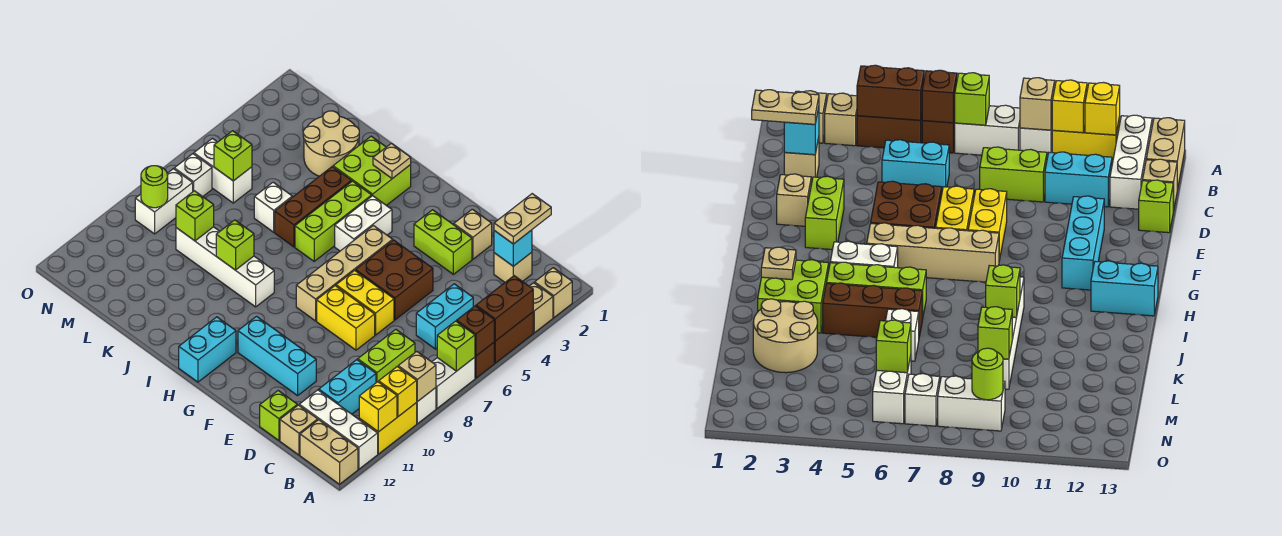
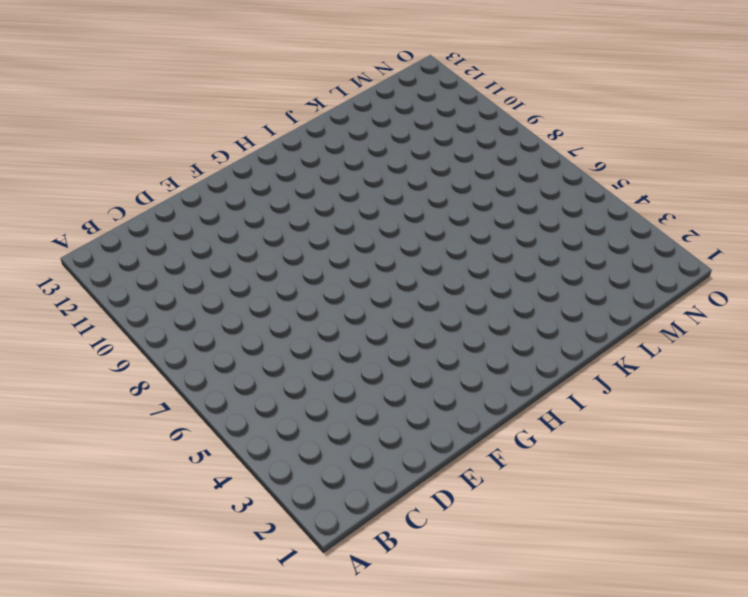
none -> tan brick A2 level 1
none -> tan brick A3 level 1
none -> brown brick A4:A5 level 1
none -> brown brick A6 level 1

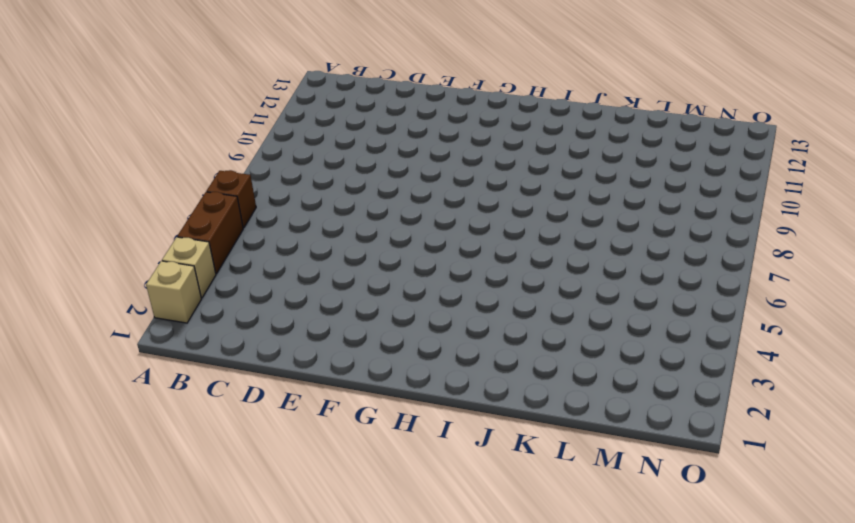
none -> white brick A7:A8 level 1
none -> white brick A9 level 1
none -> yellow brick A10:A11 level 1
none -> white brick A12:C12 level 1

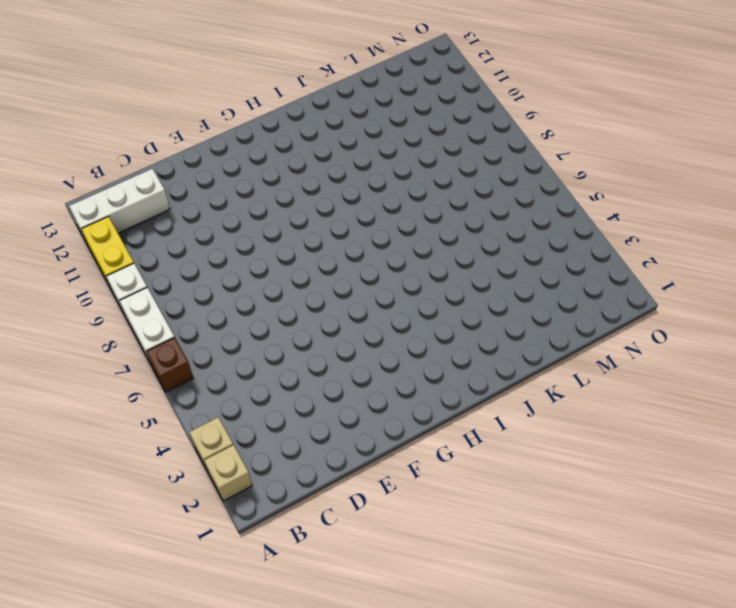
none -> brown brick A4:A5 level 1
none -> tan brick A13:B13 level 1
none -> tan brick C2 level 1
none -> cyan brick C5:C6 level 1

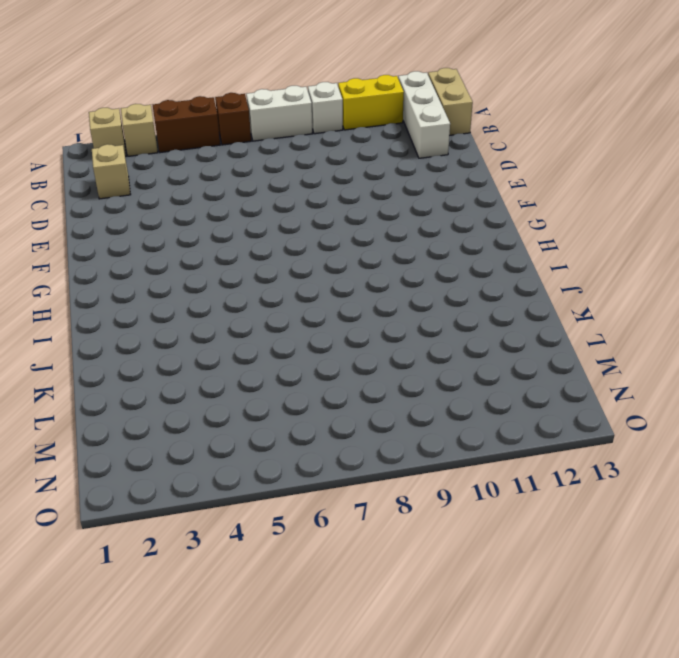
none -> cyan brick C5:C6 level 1
none -> lime brick C8:C9 level 1
none -> cyan brick C10:C11 level 1
none -> tan brick C13 level 1

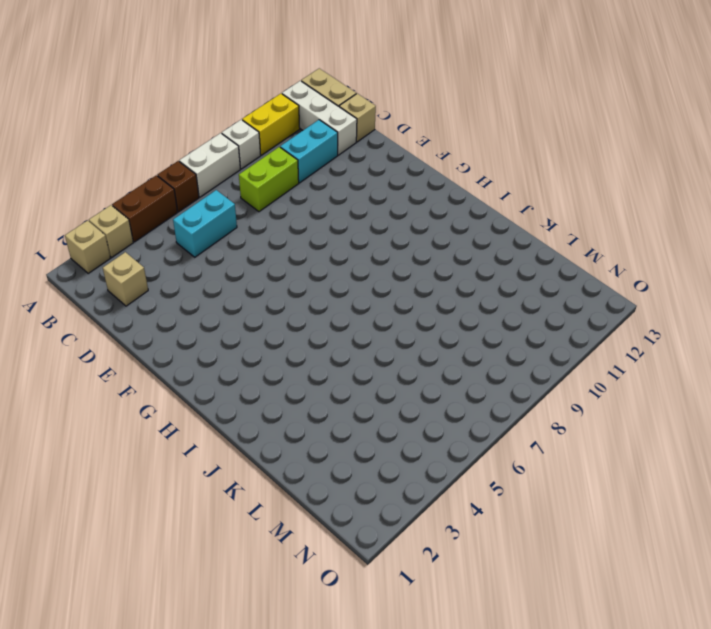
none -> lime brick D13 level 1
none -> tan brick E2 level 1
none -> lime brick E3:F3 level 1
none -> brown brick E5:F6 level 1

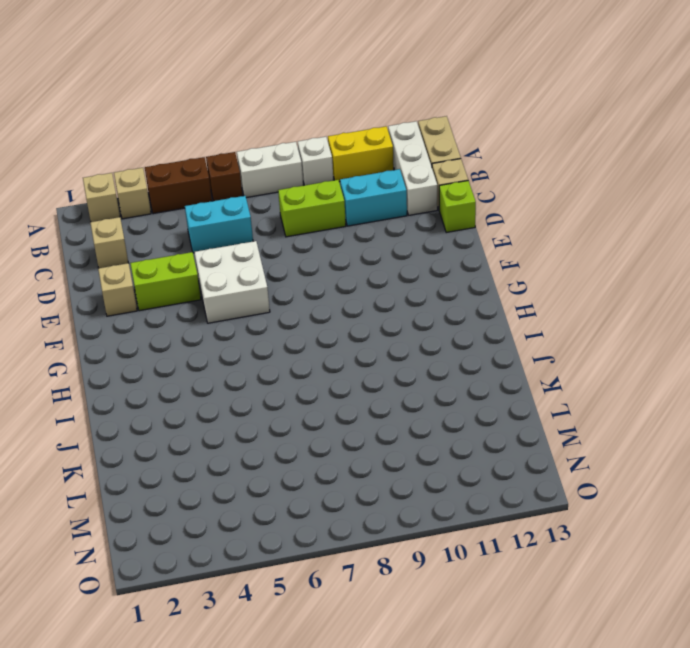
lime brick E3:E4 level 1 -> lime brick E3:F3 level 1
white brick E5:F6 level 1 -> brown brick E5:F6 level 1
none -> yellow brick E7:F7 level 1
none -> yellow brick E8:F8 level 1
none -> cyan brick E11:G11 level 1
none -> tan brick G5:G8 level 1

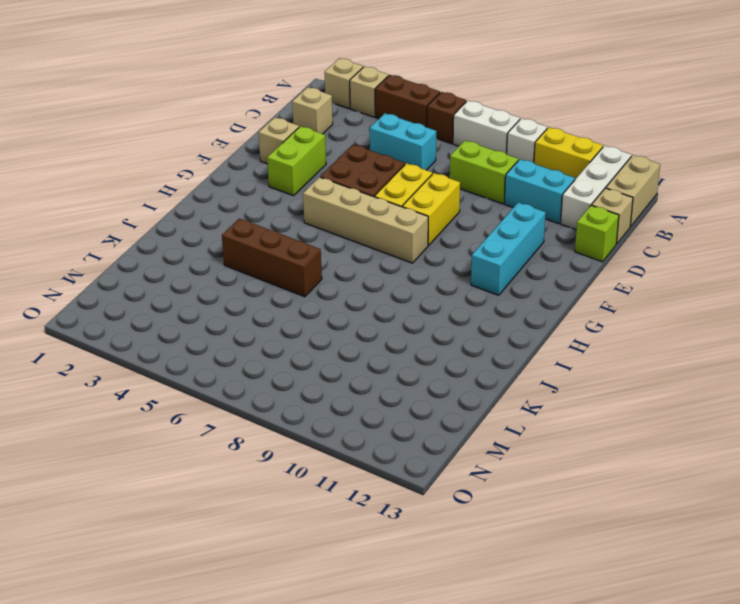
none -> white brick H4:H5 level 1
none -> cyan brick H12:H13 level 1
none -> lime brick I2:J3 level 1
none -> lime brick I4:I6 level 1

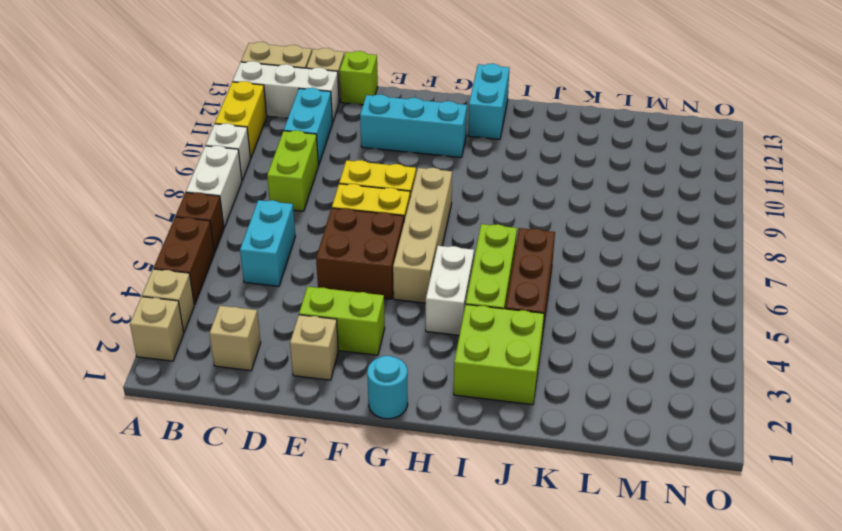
cyan round brick G1 level 1 -> none
none -> white brick I9:L9 level 1
none -> tan round brick K2:L3 level 1
none -> white brick K6 level 1
none -> white brick M6:N6 level 1

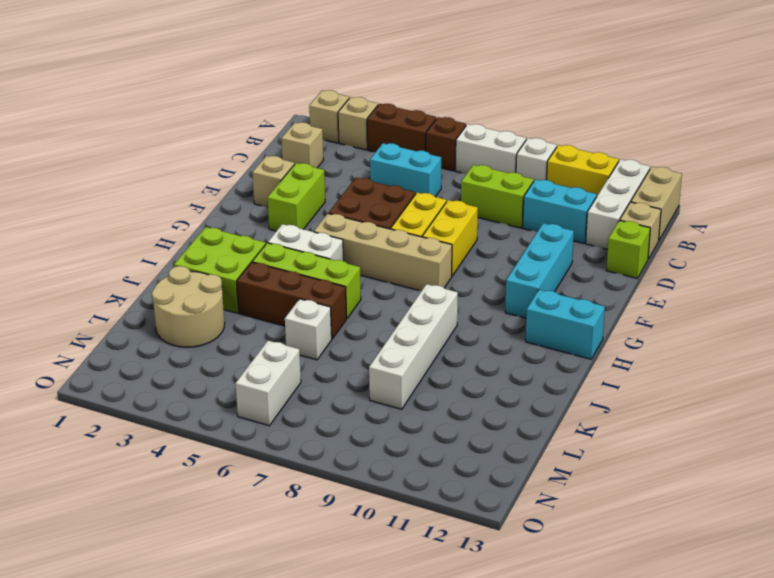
none -> white brick N7 level 1
none -> white brick N8:N9 level 1
none -> brown brick A4:A5 level 2
none -> brown brick A6 level 2

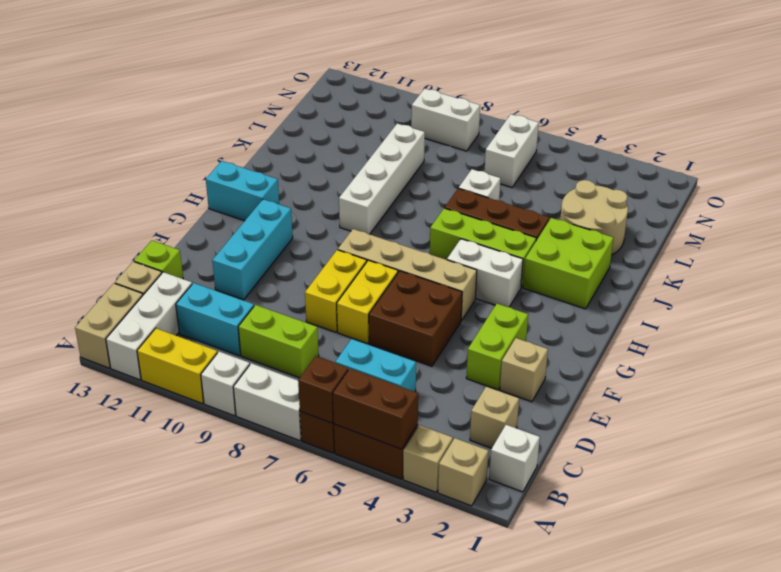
white brick B1 level 1 -> white brick N7 level 1
none -> lime brick A7 level 2
none -> tan brick A9 level 2
none -> yellow brick A10 level 2
none -> yellow brick A11 level 2

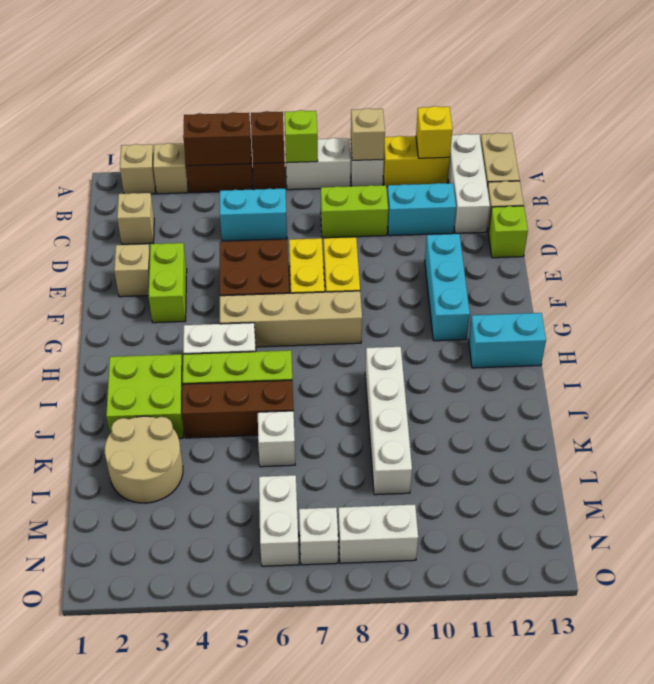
none -> yellow brick A10 level 2
none -> cyan brick C2 level 2
none -> tan plate I2 level 2
none -> lime brick J9 level 2

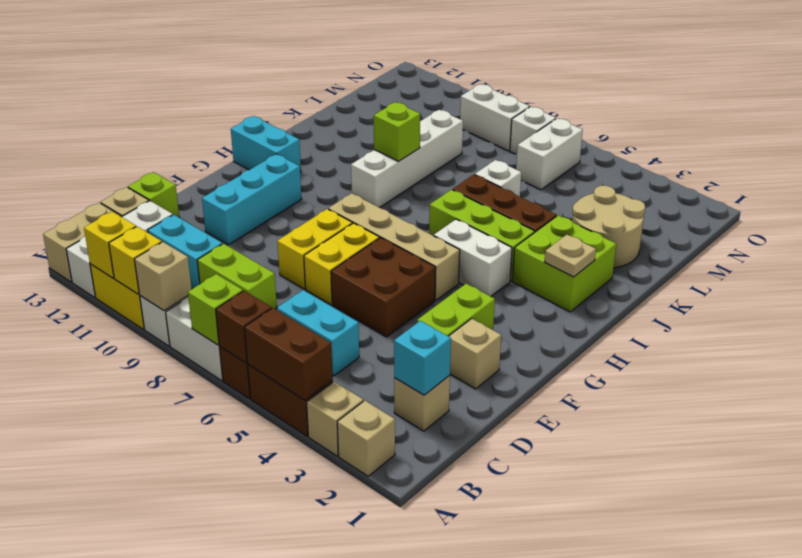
none -> lime brick L9 level 2
none -> lime brick M6 level 2
none -> lime round brick N9 level 2
none -> tan plate C1:C2 level 3

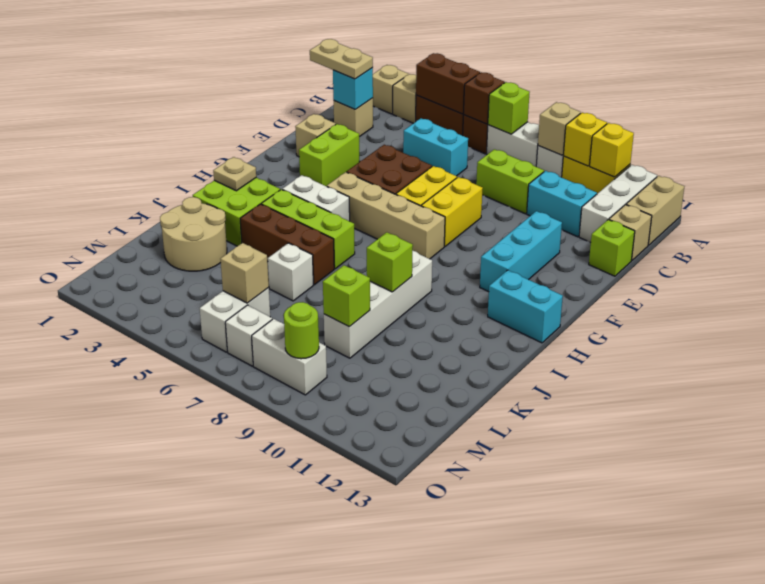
tan brick M6 level 2 -> lime brick M6 level 2

